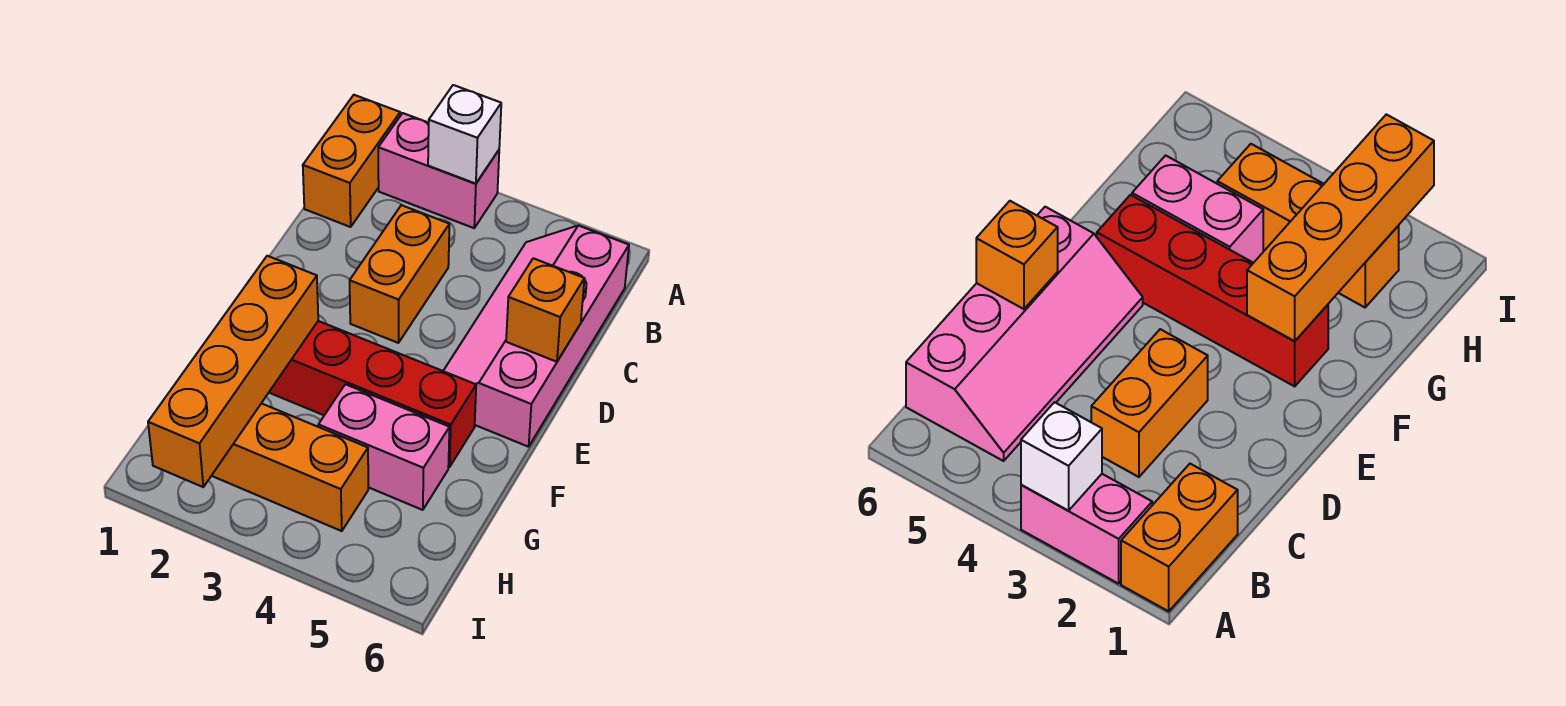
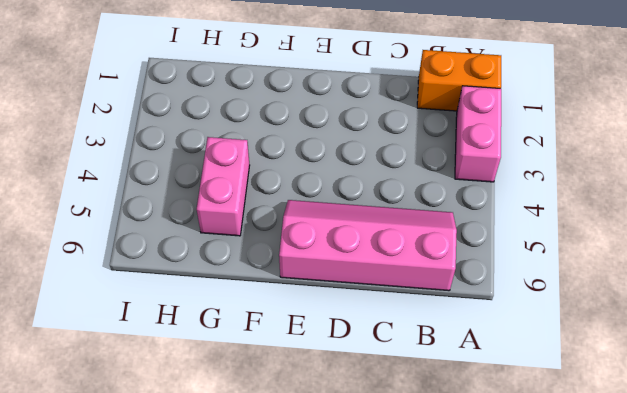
none -> orange brick C3:D3 level 1
none -> red brick F2:F5 level 1

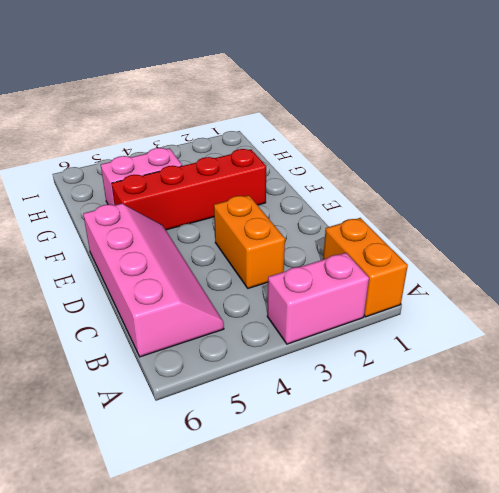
none -> orange brick H2:H4 level 1
none -> white brick A3 level 2

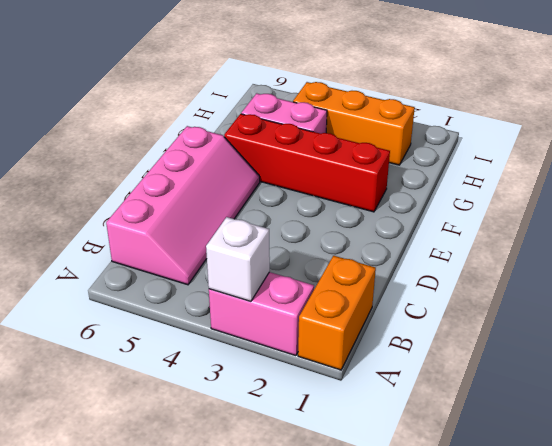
none -> orange brick C3:D3 level 1
none -> orange brick D6 level 2

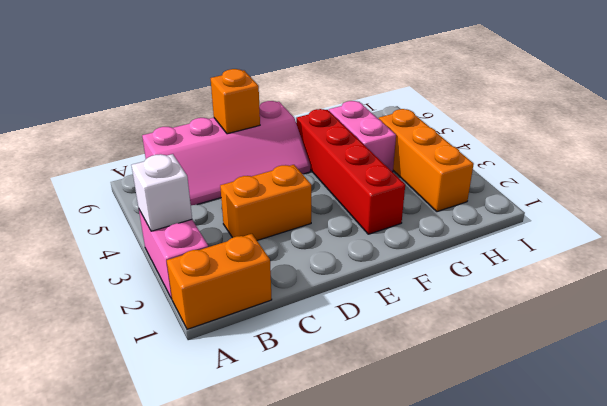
none -> orange brick F2:I2 level 2

